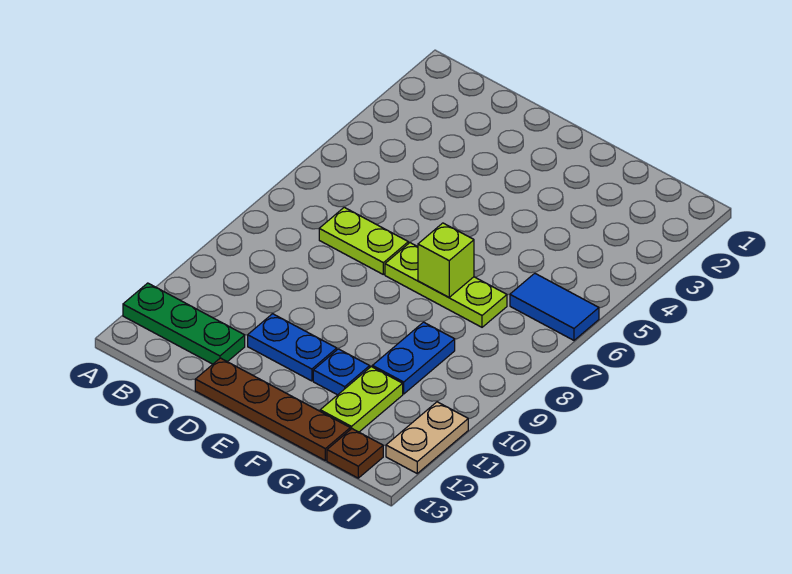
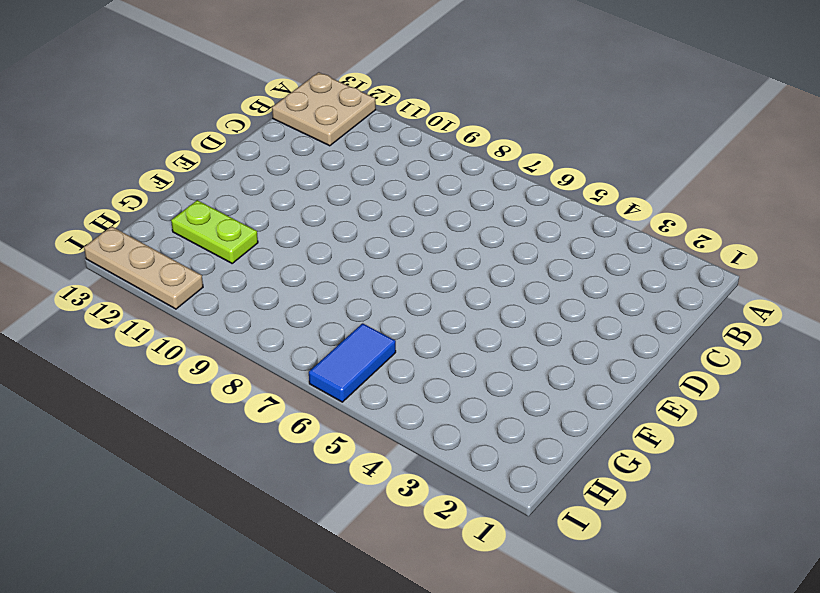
tan plate A12:B13 level 1 -> green plate A12:C12 level 1
tan plate I11:I13 level 1 -> tan plate I11:I12 level 1
none -> lime plate C7:D7 level 1
none -> blue plate D11:E11 level 1
none -> brown plate D13:G13 level 1

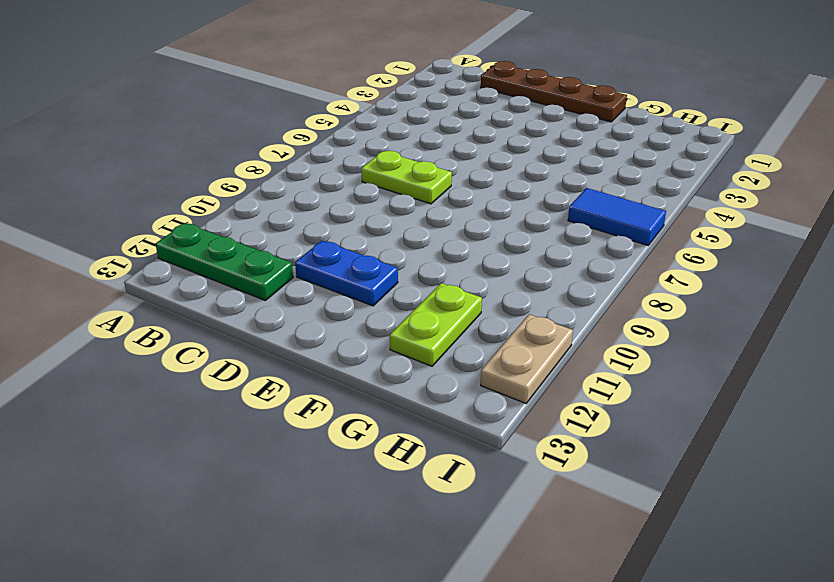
brown plate C1:F1 level 1 -> brown plate D13:G13 level 1
none -> lime plate E7:G7 level 1
none -> blue plate F11 level 1
none -> blue plate G9:G10 level 1

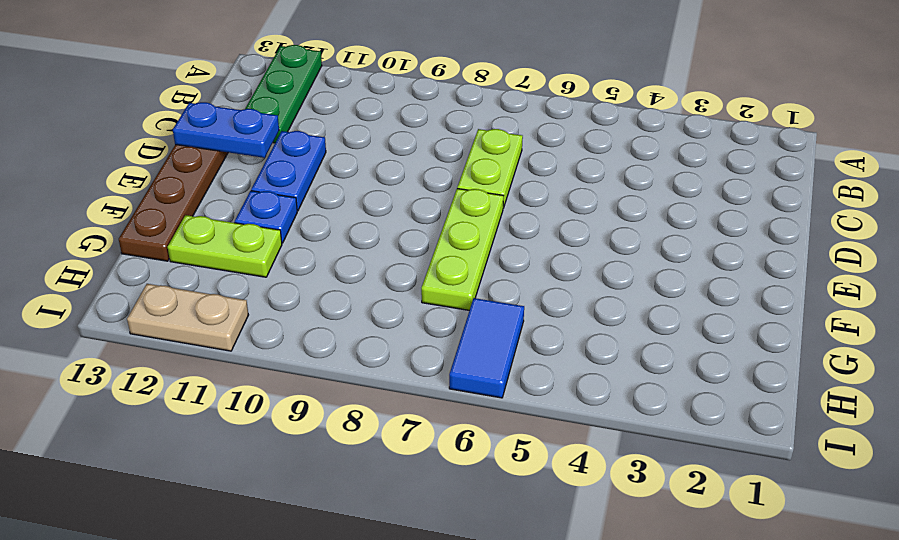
blue plate D12:D13 level 2 -> blue plate G9:G10 level 1
none -> brown plate H13 level 1
none -> lime brick F7 level 2

